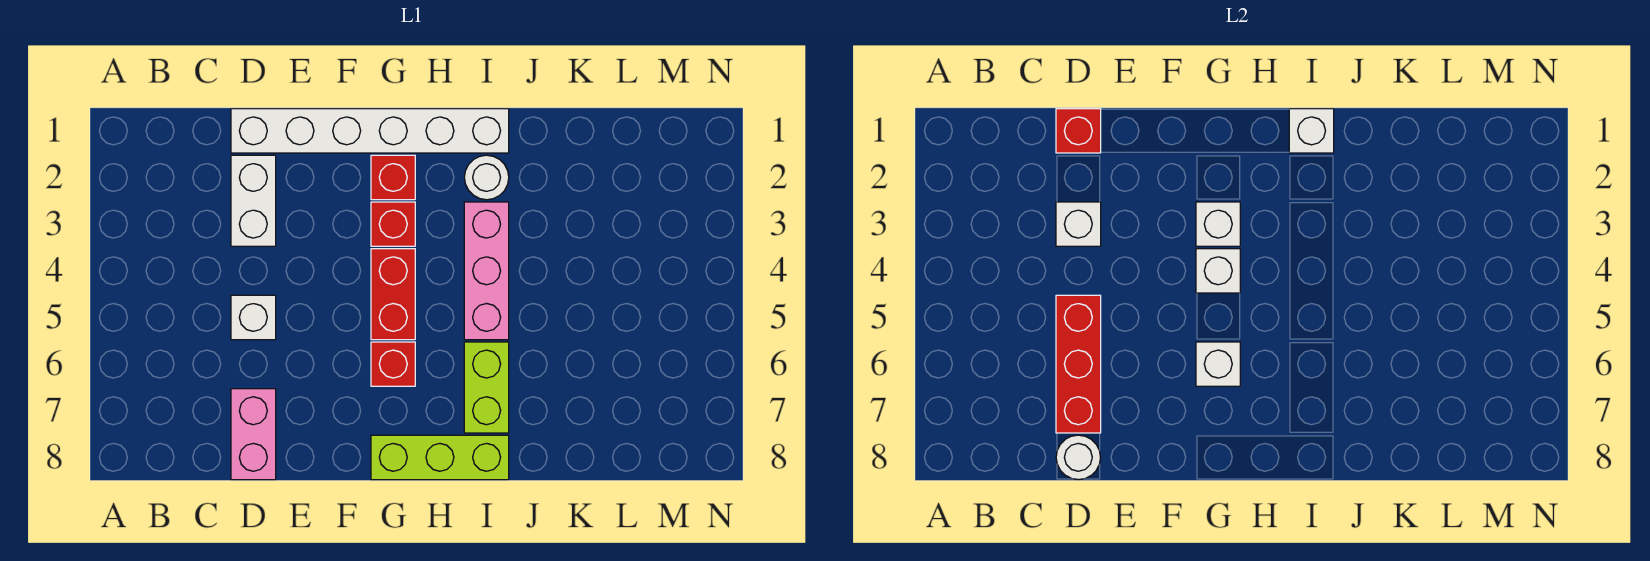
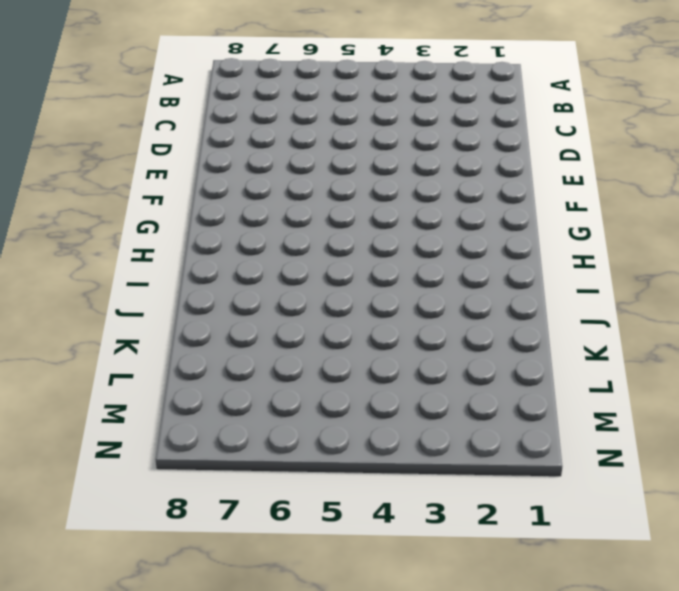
none -> white brick D1:I1 level 1
none -> white brick D2:D3 level 1
none -> white brick D5 level 1

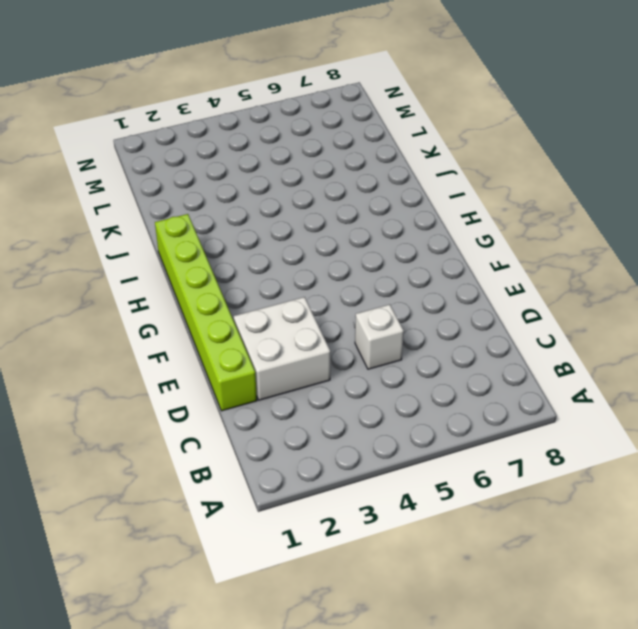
lime brick D1:I1 level 1 -> white brick D1:I1 level 1
white brick D2:E3 level 1 -> white brick D2:D3 level 1
none -> pink brick D7:D8 level 1
none -> red brick G2 level 1
none -> red brick G3 level 1

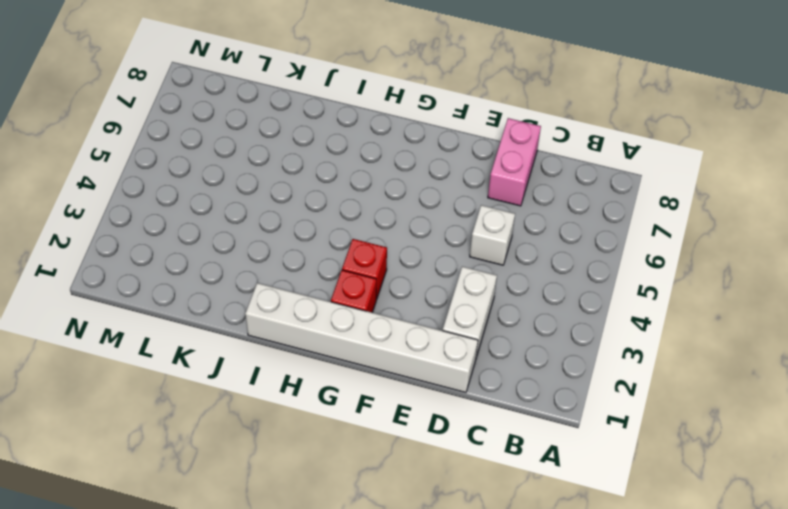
none -> red brick G4:G5 level 1
none -> red brick G6 level 1
none -> lime brick G8:I8 level 1

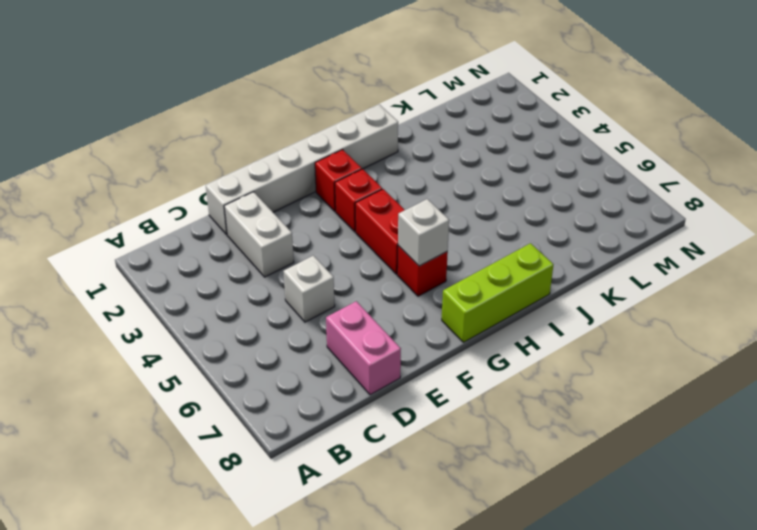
none -> white round brick I2 level 1
none -> pink brick I3:I5 level 1
none -> lime brick I6:I7 level 1

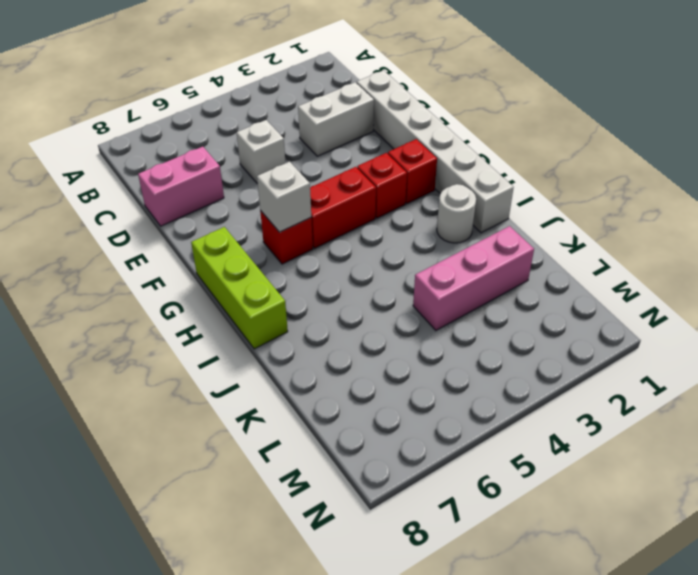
pink brick K2:K4 level 1 -> pink brick I3:I5 level 1
none -> lime brick I6:I7 level 1
none -> red brick D1 level 2
none -> white brick D3 level 2

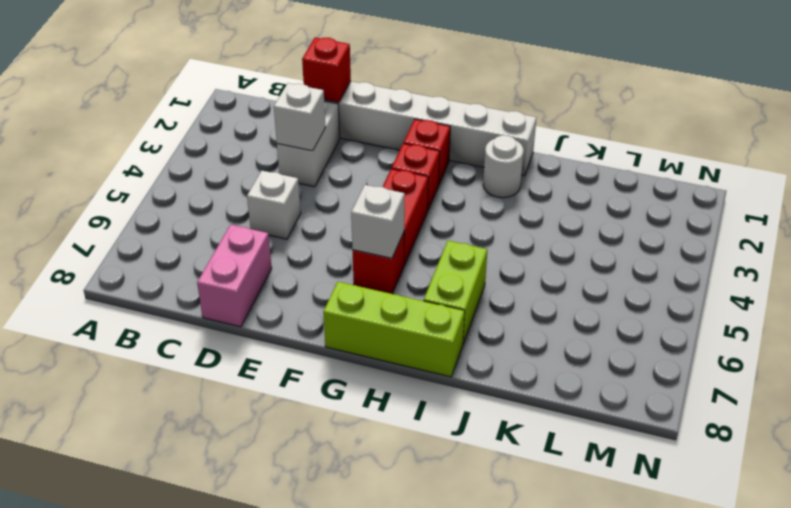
none -> pink brick I3:I5 level 1
none -> red brick D5:D7 level 2
none -> white round brick D8 level 2

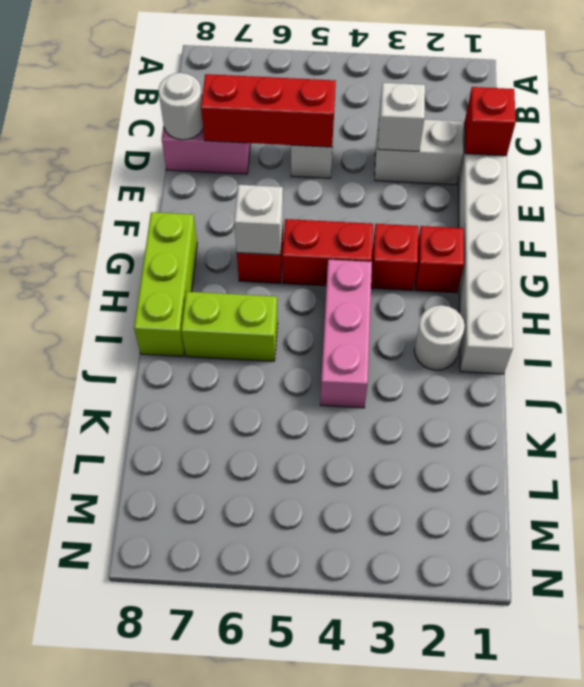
pink brick H4:J4 level 1 -> pink brick I3:I5 level 1
none -> white brick G3 level 2
none -> white brick G4 level 2
none -> white brick I1 level 2

